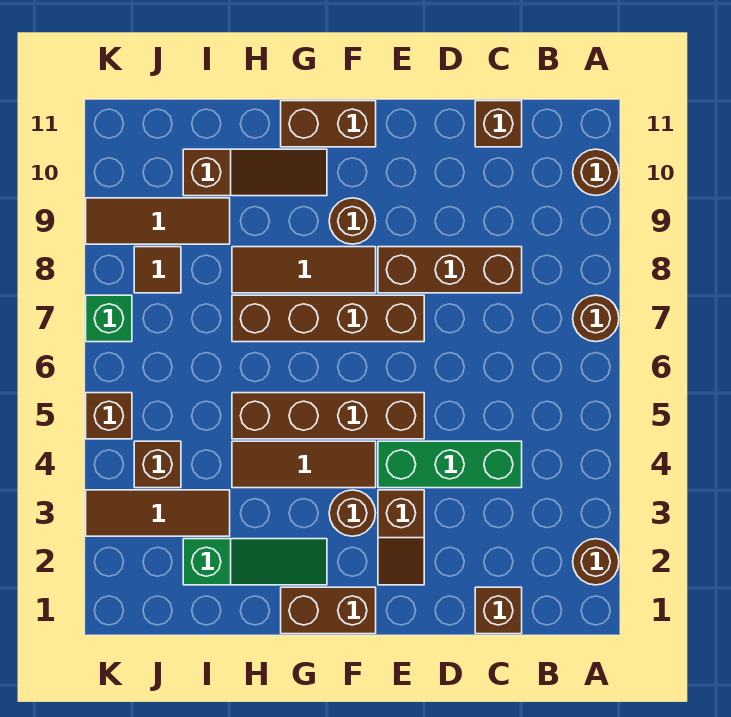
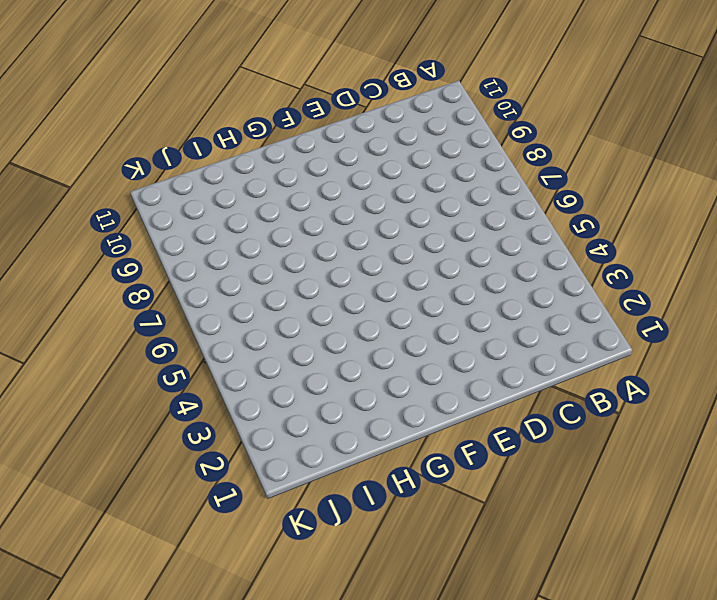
none -> brown round brick A2 level 1
none -> brown round brick A7 level 1
none -> brown round brick A10 level 1

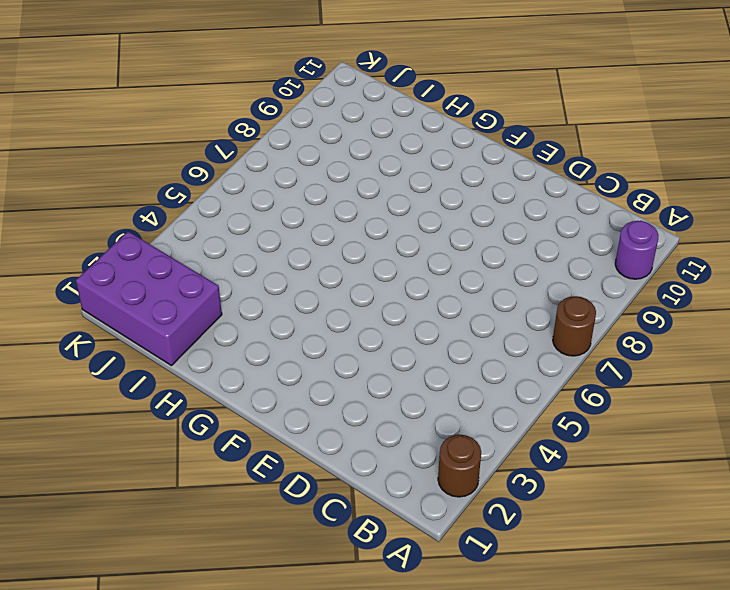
purple round brick A10 level 1 -> brown round brick A10 level 1
purple brick I1:K2 level 1 -> green slope G2:I2 level 1 top I
none -> brown brick C1 level 1
none -> green brick C4:E4 level 1
none -> brown brick C8:E8 level 1

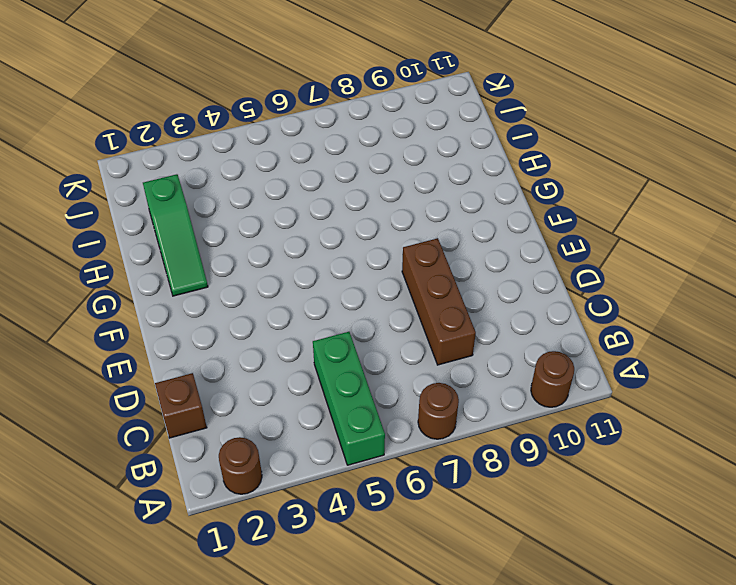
green brick A5:C5 level 1 -> green brick C4:E4 level 1
none -> brown brick C11 level 1
none -> brown slope E2:E3 level 1 top 3
none -> brown brick E5:H5 level 1

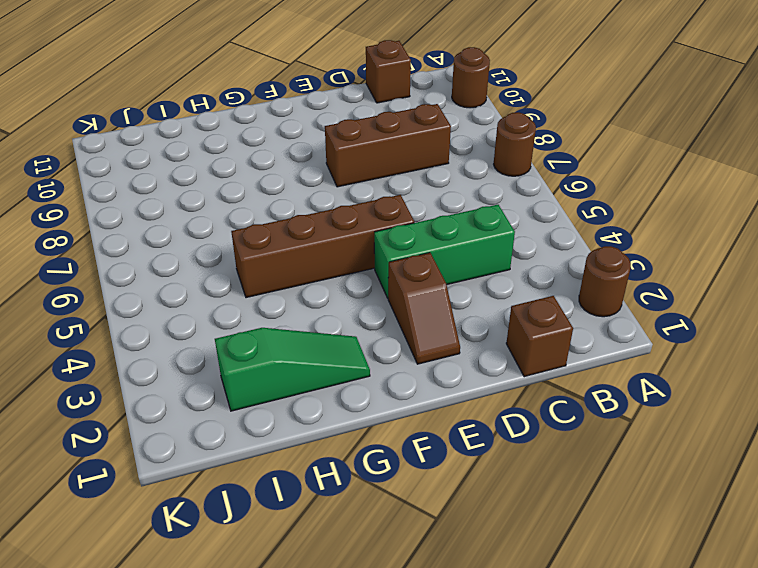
none -> brown brick E7:H7 level 1
none -> brown brick F1:G1 level 1
none -> brown round brick F3 level 1

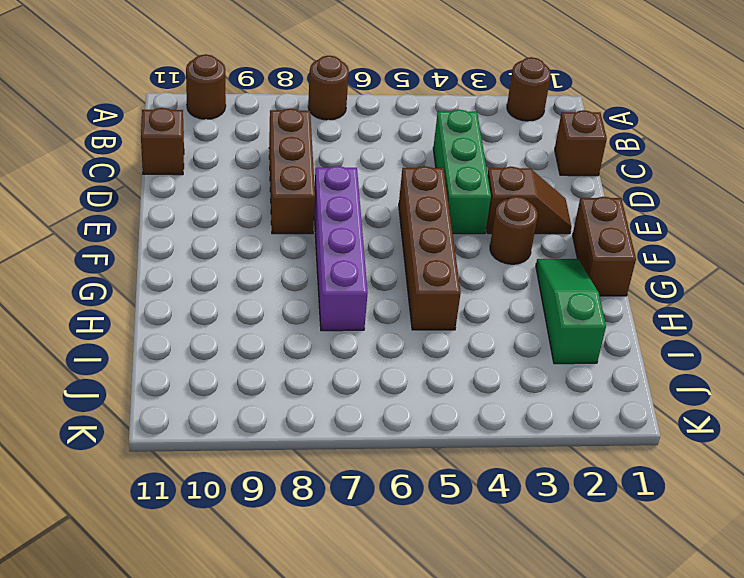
purple brick E7:H7 level 1 -> brown brick E7:H7 level 1
none -> brown tile F4:H4 level 1
none -> brown tile F8:H8 level 1
none -> brown round brick F9 level 1

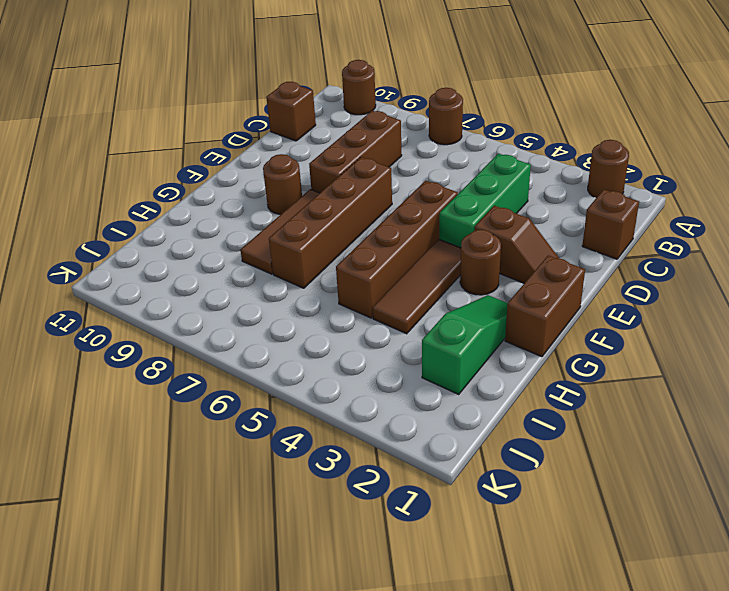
none -> brown brick F11:G11 level 1
none -> brown slope G10:I10 level 1 top I
none -> brown tile I3:K3 level 1

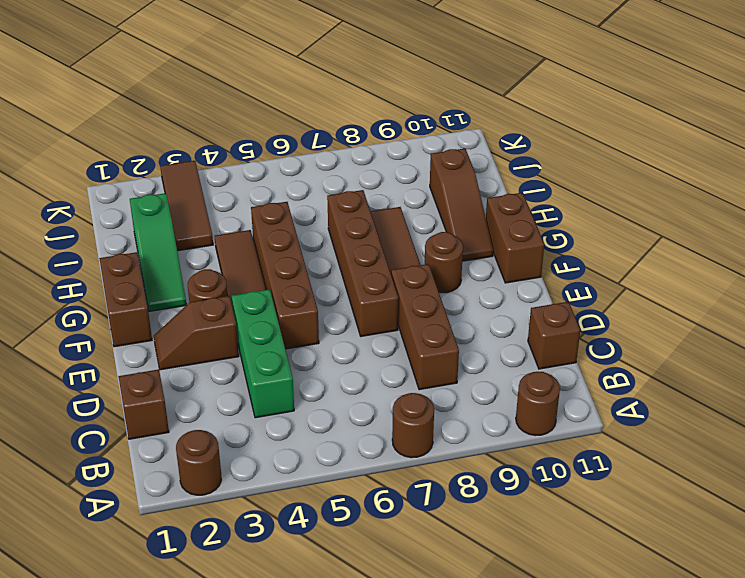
none -> brown tile I9:K9 level 1
none -> brown brick J4 level 1
none -> brown tile J8 level 1

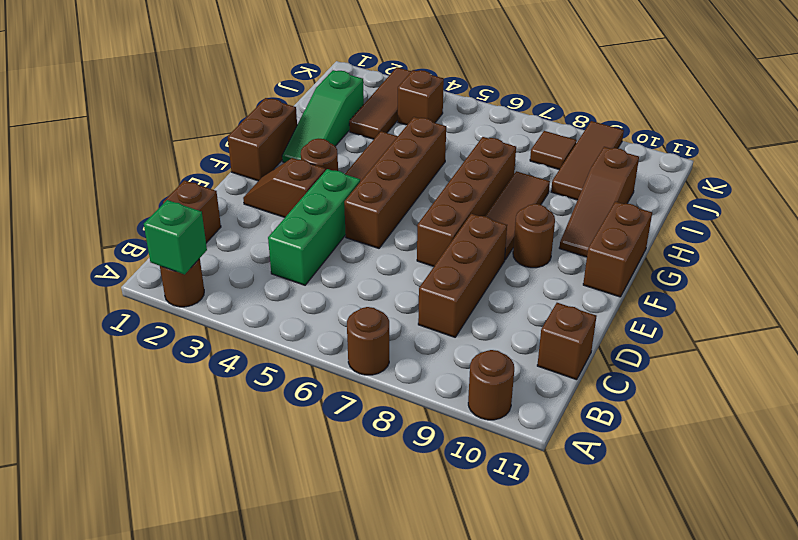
green brick A2 level 2 -> green brick K7 level 1
none -> brown brick K5 level 1

